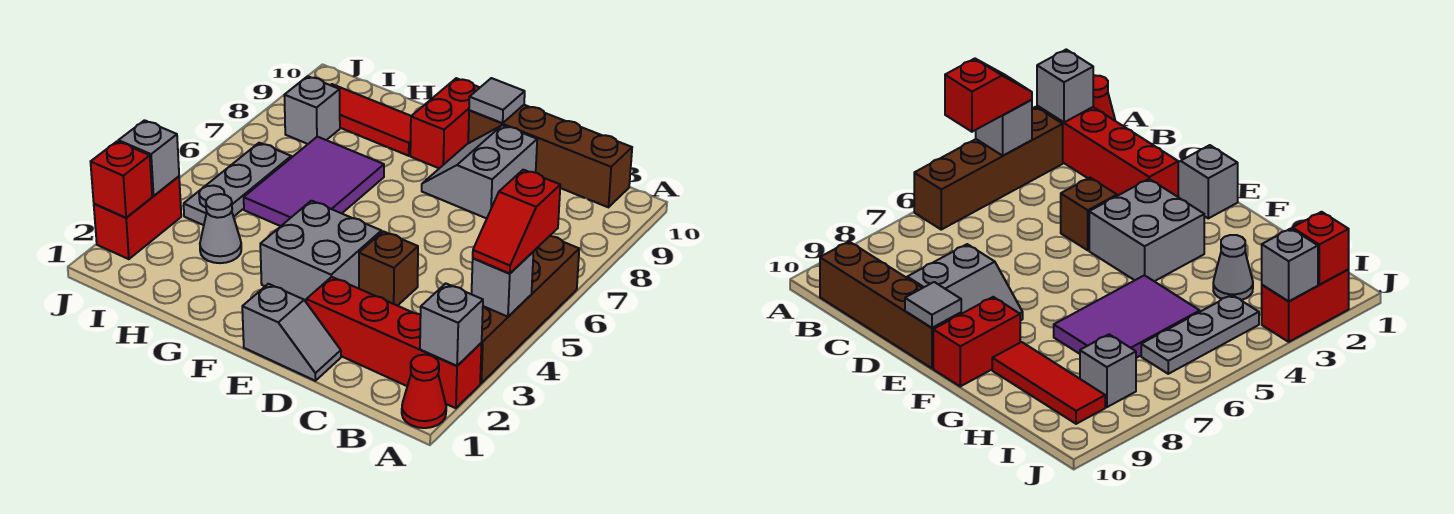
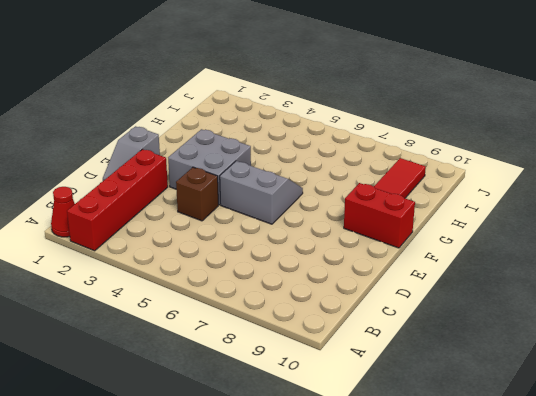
grey slope E5:F6 level 1 top E -> grey slope D8:E9 level 1 top D
none -> brown brick A3:A6 level 1
none -> brown brick B10:E10 level 1
none -> purple tile G5:H7 level 1

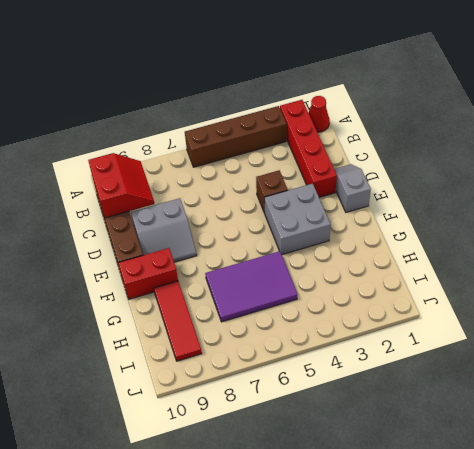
red slope B9:C10 level 2 top 10 -> none
none -> grey cone H3 level 1
none -> grey plate I4:I6 level 1
none -> grey brick I8 level 1

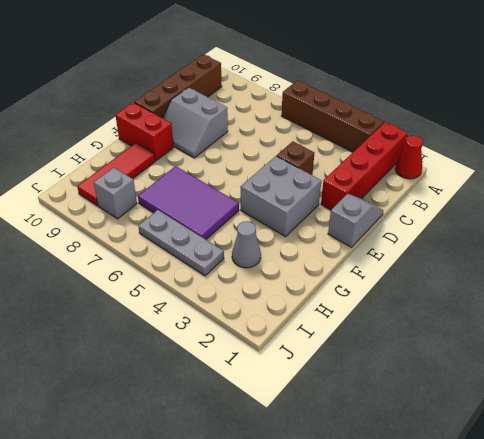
none -> red brick J2:J3 level 1
none -> grey brick A2 level 2
none -> grey brick A4 level 2

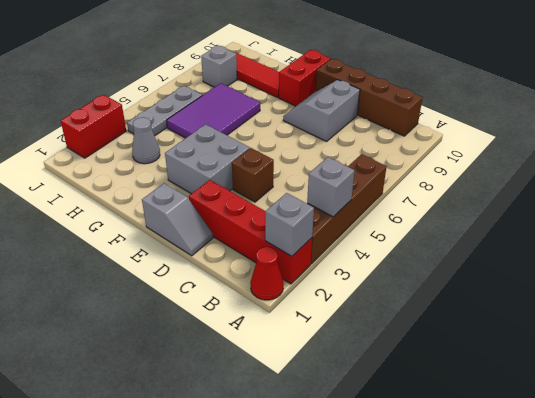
none -> grey tile E10 level 2
none -> red brick J2 level 2
none -> grey brick J3 level 2

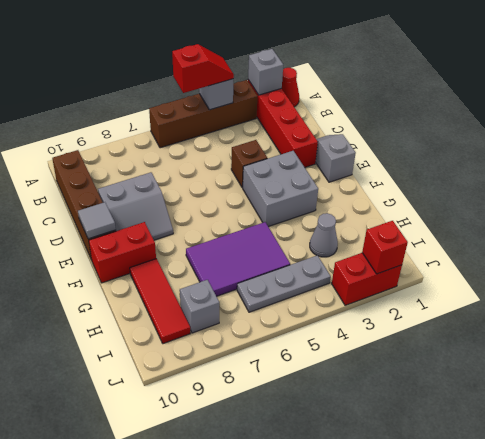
none -> grey brick J3 level 2

